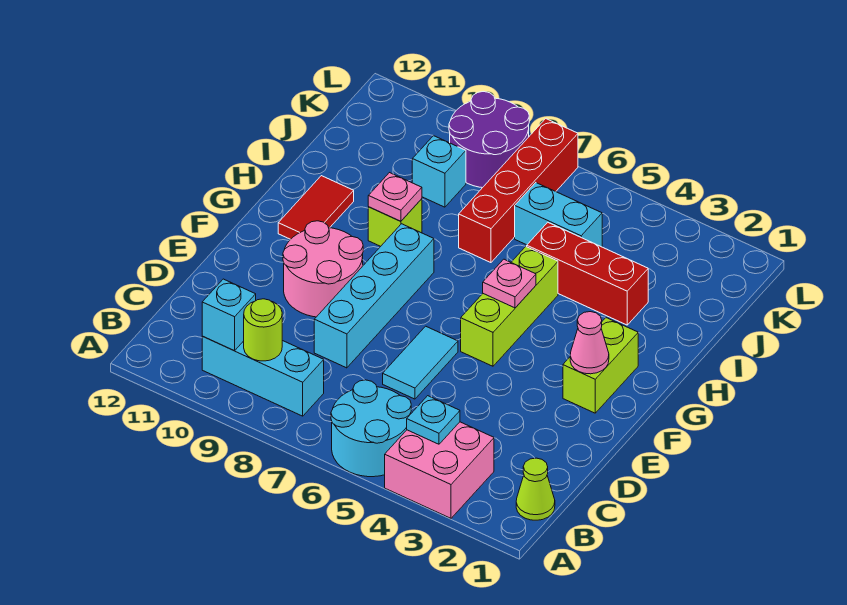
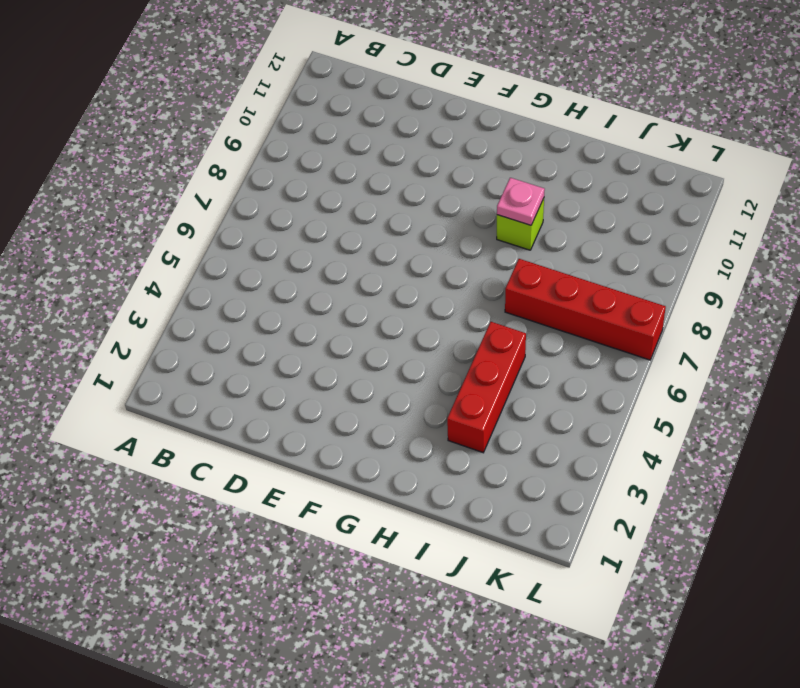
none -> pink brick A3:B4 level 1
none -> cyan round brick A5:B6 level 1
none -> lime cone B1 level 1

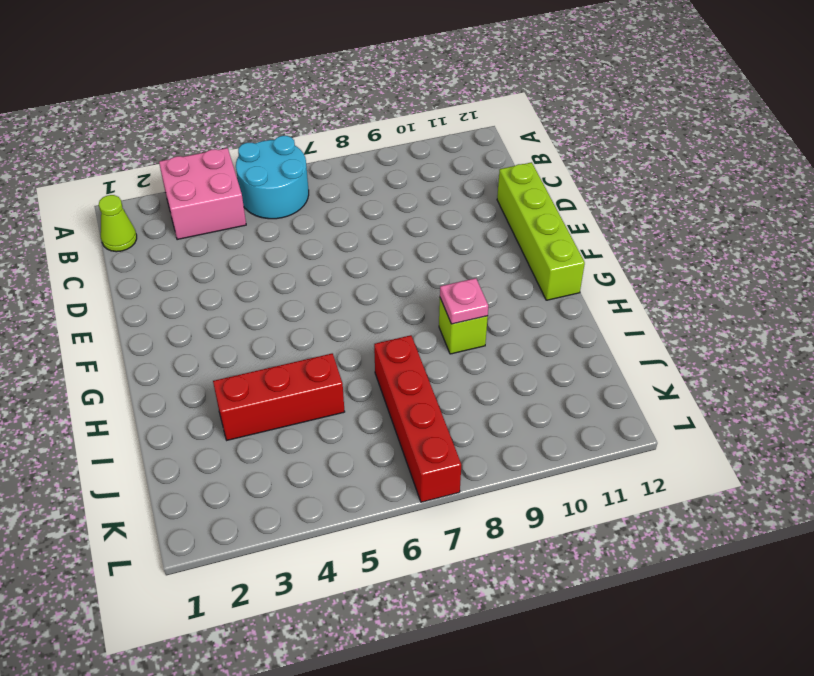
lime brick D12:G12 level 1 -> none
none -> cyan brick B8:B10 level 1
none -> cyan tile D6:E6 level 1
none -> cyan brick D8:G8 level 1

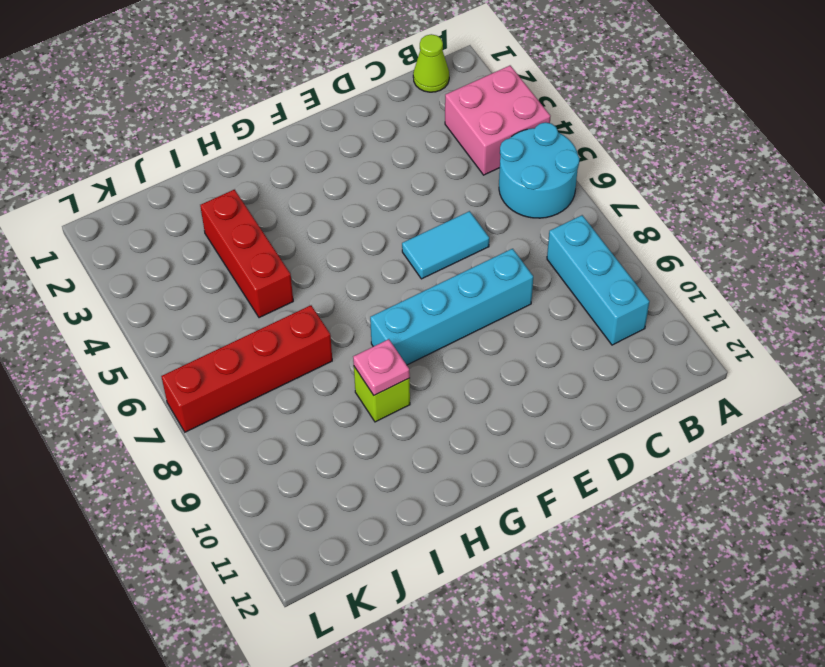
none -> pink round brick E9:F10 level 1
none -> lime brick F2:G2 level 1
none -> lime brick F5:H5 level 1

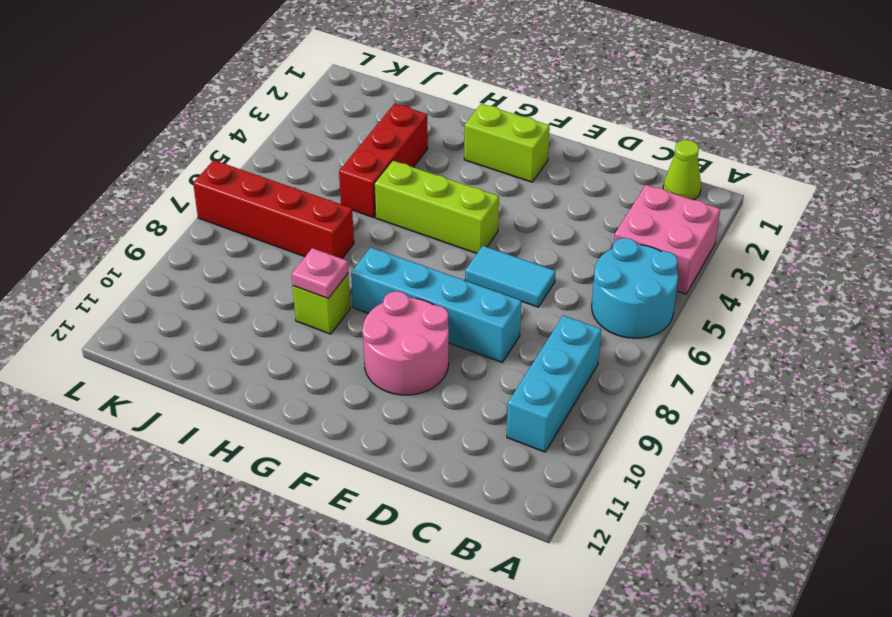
none -> red tile G11:H11 level 1
none -> cyan brick J5:J6 level 1
none -> cyan brick J9 level 1

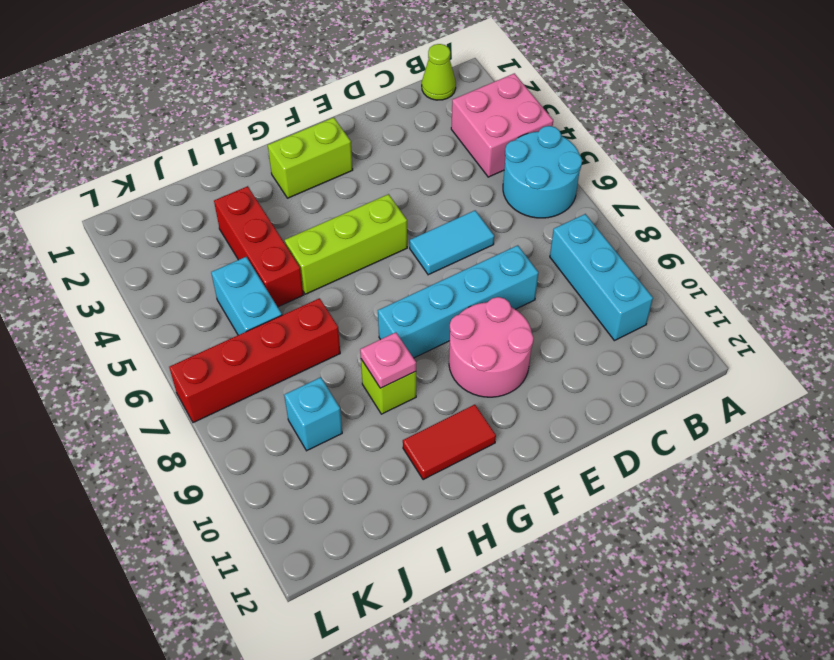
none -> purple round brick K8:L9 level 1
none -> cyan plate B4 level 2
none -> lime round brick B9 level 2

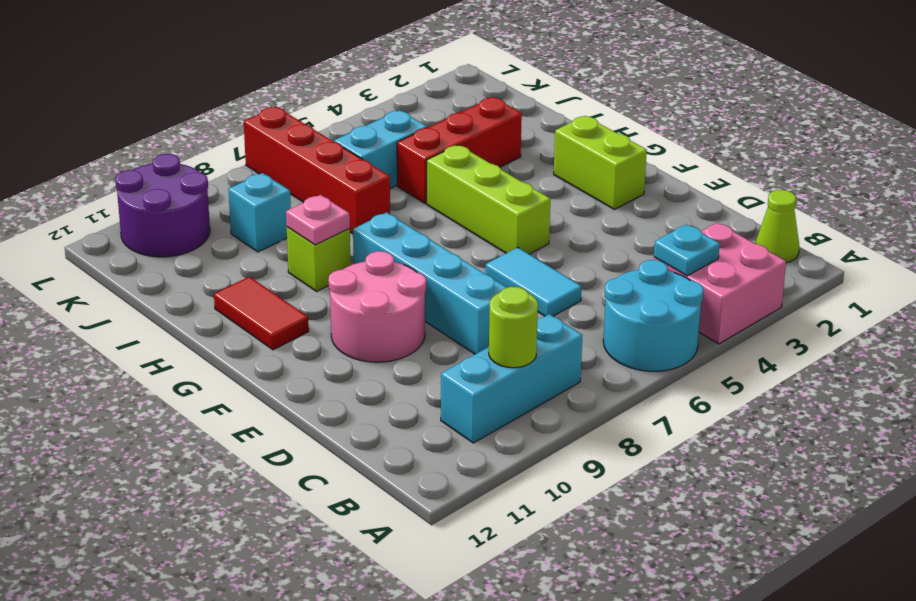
purple round brick K10:L11 level 1 -> purple round brick K8:L9 level 1
none -> cyan brick B10 level 2
none -> pink cone F2 level 2
none -> pink plate G5 level 2

